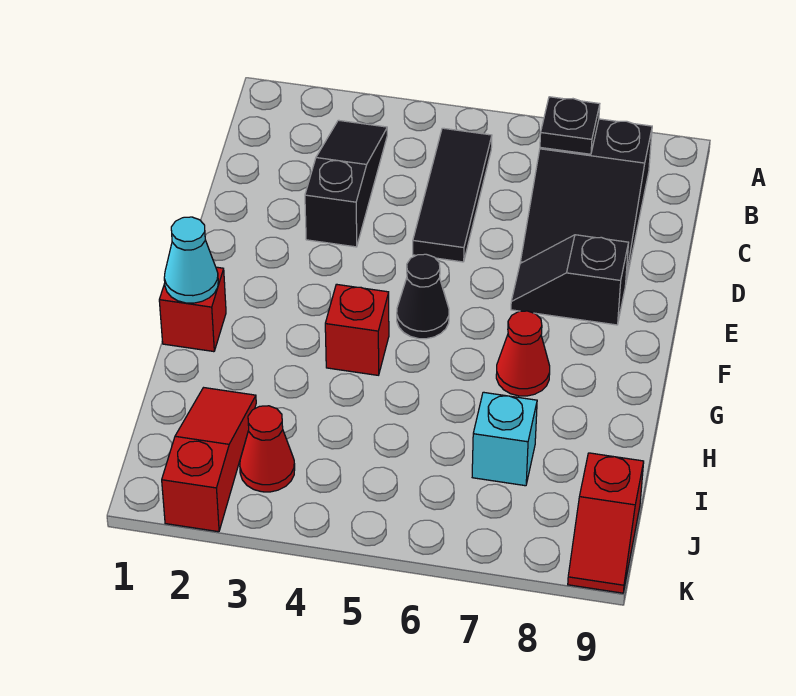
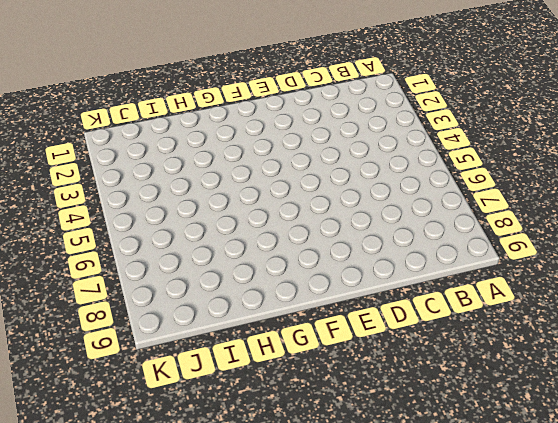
none -> black slope B3:D3 level 1 top D
none -> black tile B5:D5 level 1
none -> black slope B7:D8 level 1 top B

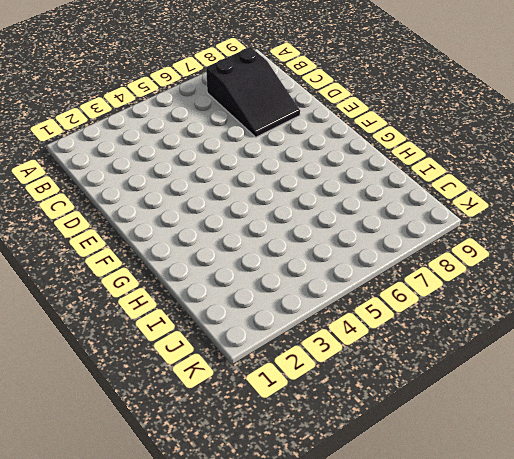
none -> black slope B3:D3 level 1 top D
none -> black tile B5:D5 level 1
none -> black slope E7:E8 level 1 top 8

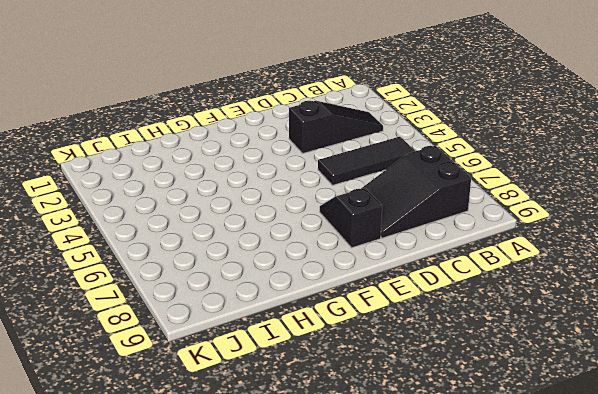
none -> black cone F5 level 1
none -> red brick G1 level 1
none -> red brick G4 level 1

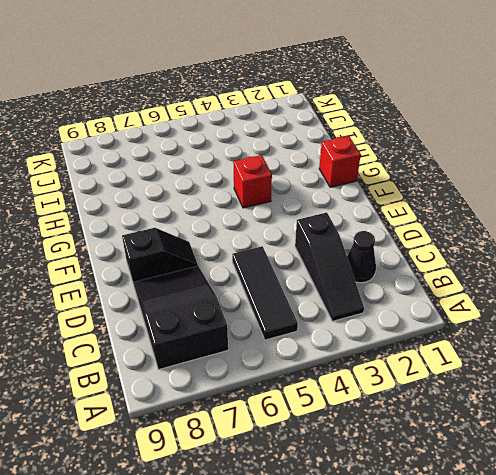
black cone C2 level 1 -> black cone F5 level 1
none -> red cone G7 level 1
none -> red slope I2:K2 level 1 top K
none -> cyan brick I7 level 1

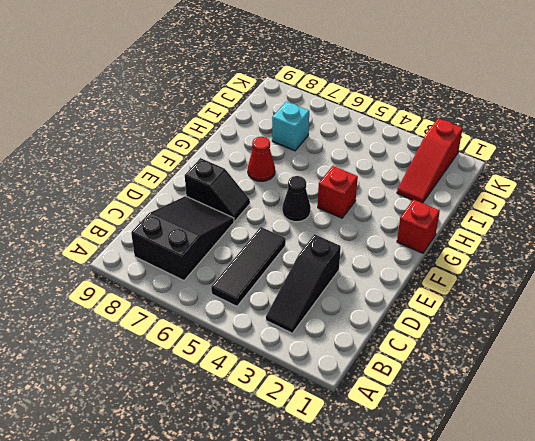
none -> red cone J3 level 1
none -> red slope J9:K9 level 1 top J
none -> black plate B7 level 2

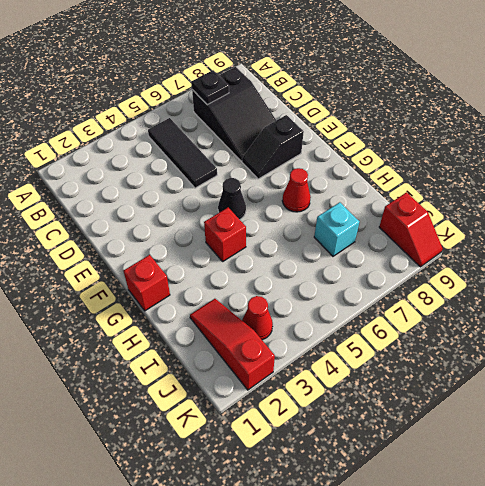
none -> black slope B3:D3 level 1 top D
none -> cyan cone G1 level 2

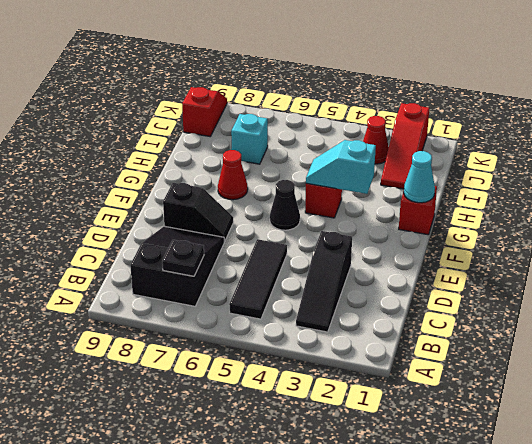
cyan slope G3:G4 level 2 top 3 -> none

